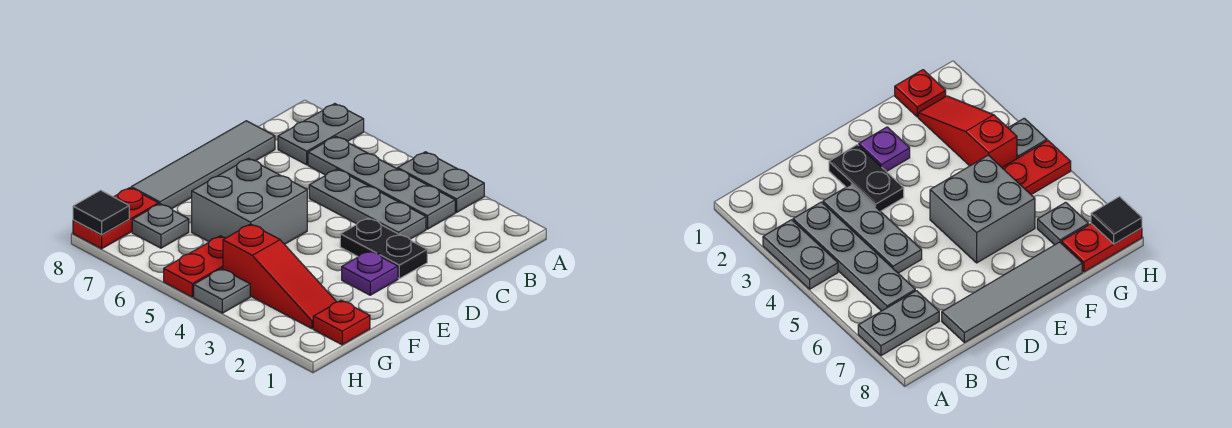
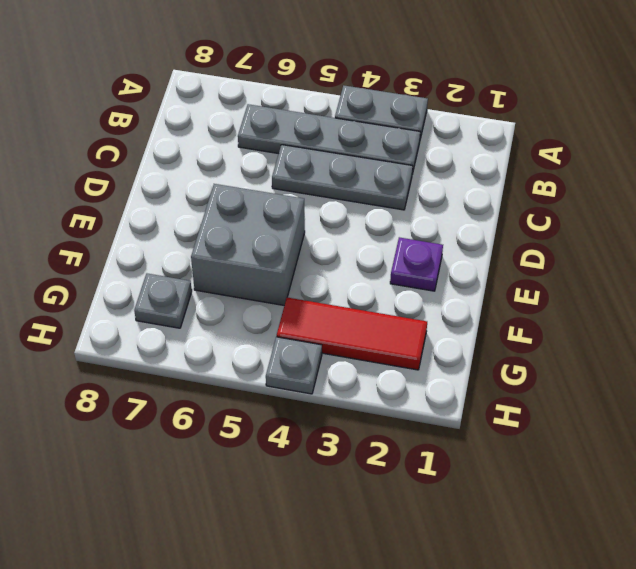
red tile G2:G4 level 1 -> red slope G2:G4 level 1 top 4
none -> grey plate A7:B7 level 1
none -> grey tile C8:F8 level 1
none -> black plate D2:D3 level 1

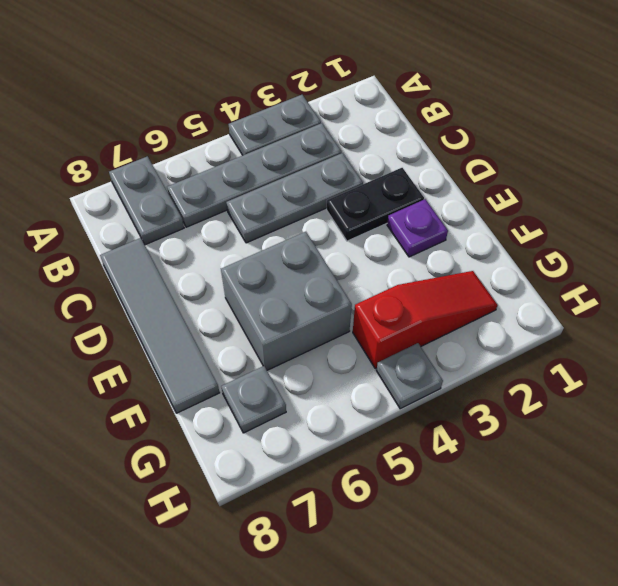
none -> red plate G1 level 1
none -> red plate G5:H5 level 1
none -> red plate G8:H8 level 1

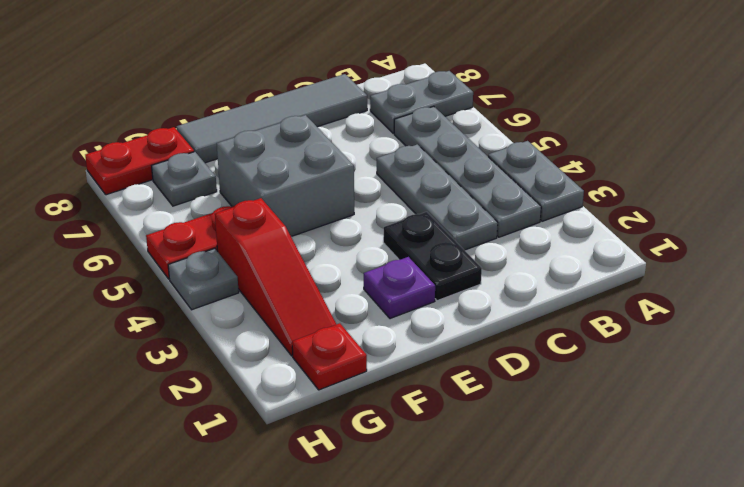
none -> black tile H8 level 2

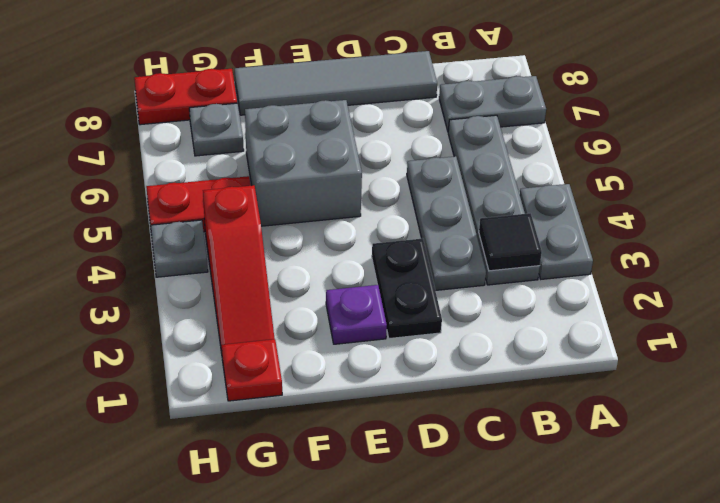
black tile B3 level 2 -> black tile H8 level 2

